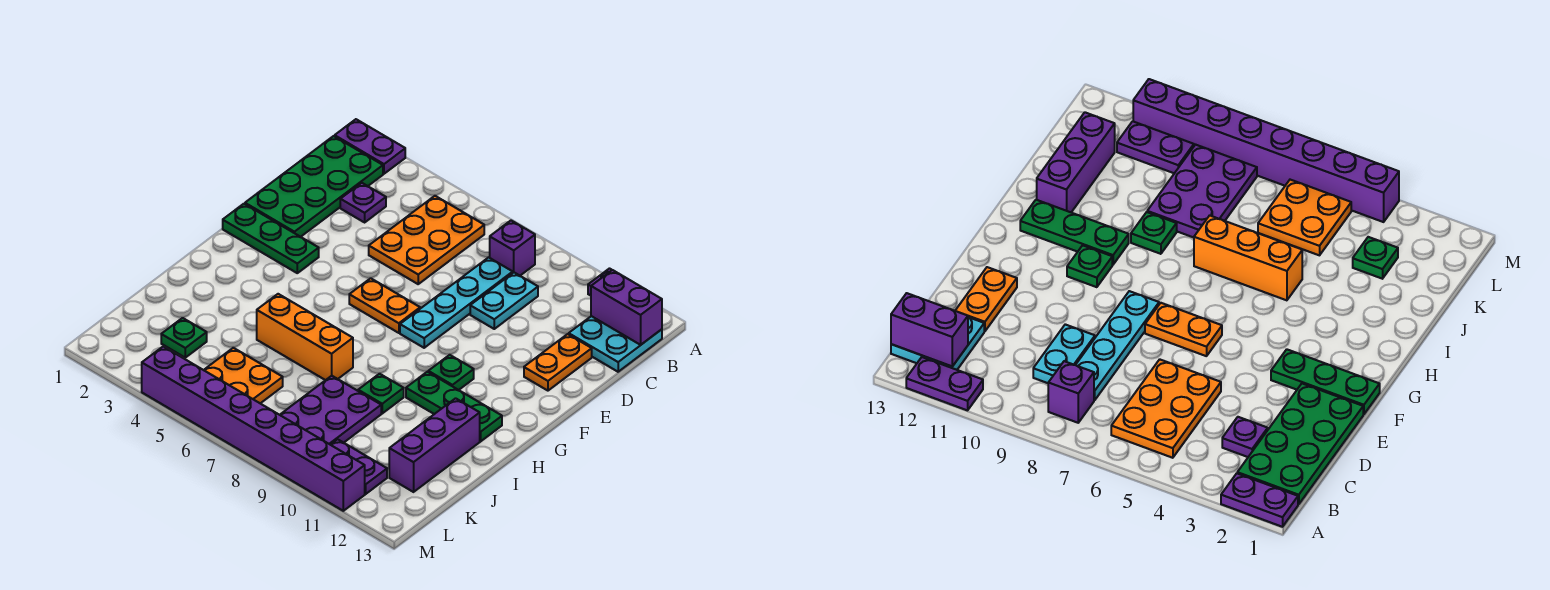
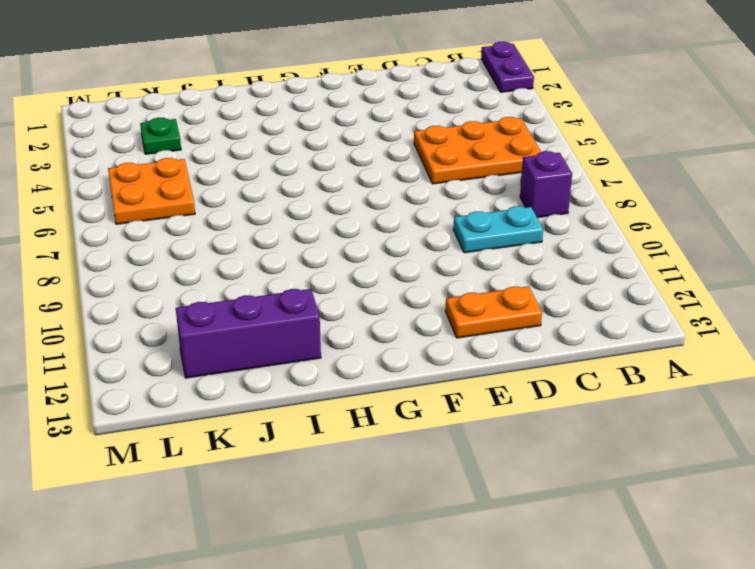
none -> purple plate A11:A12 level 1
none -> green plate B1:E2 level 1
none -> cyan plate B12:C13 level 1

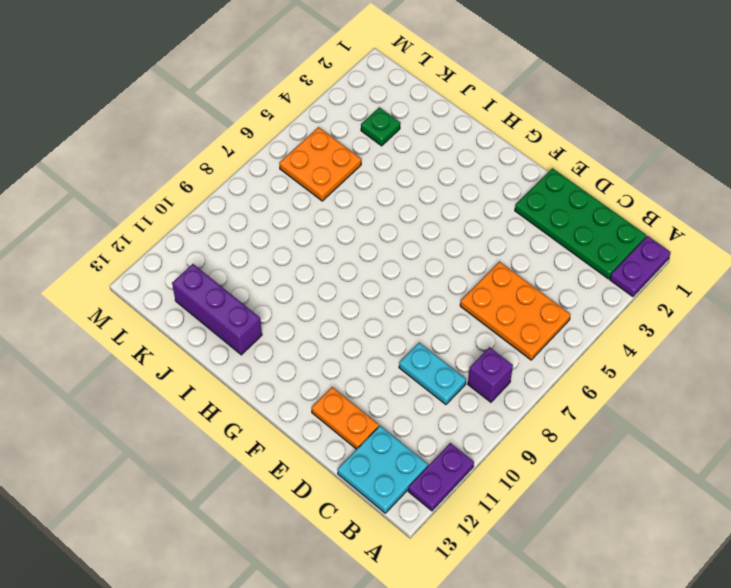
none -> purple plate C3 level 1
none -> cyan plate C8:F8 level 1
none -> green plate F1:F3 level 1

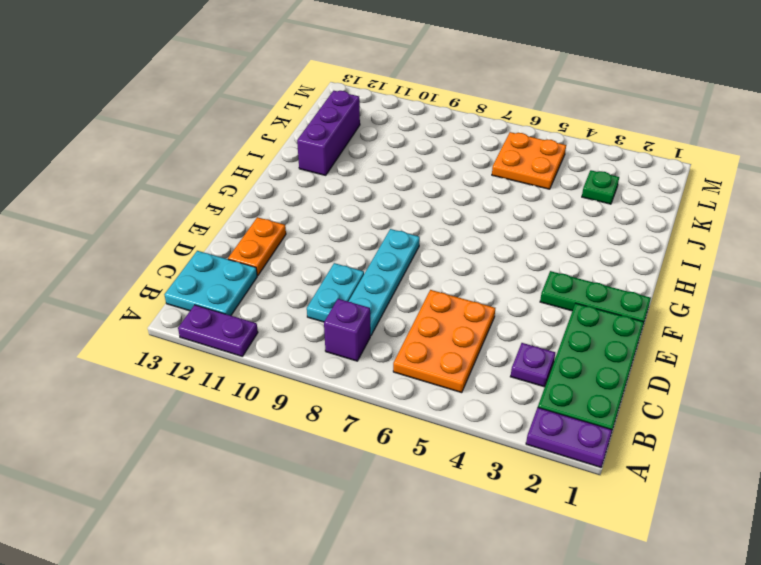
none -> orange plate F6:F7 level 1
none -> green plate G10 level 1
none -> green plate H10:H12 level 1

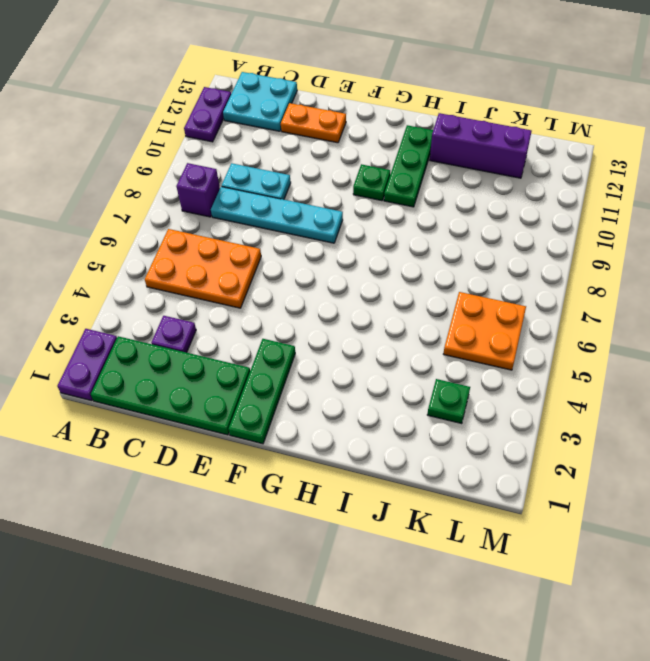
none -> orange plate F6:F7 level 1
none -> orange brick I5:I7 level 1
none -> green plate I9 level 1

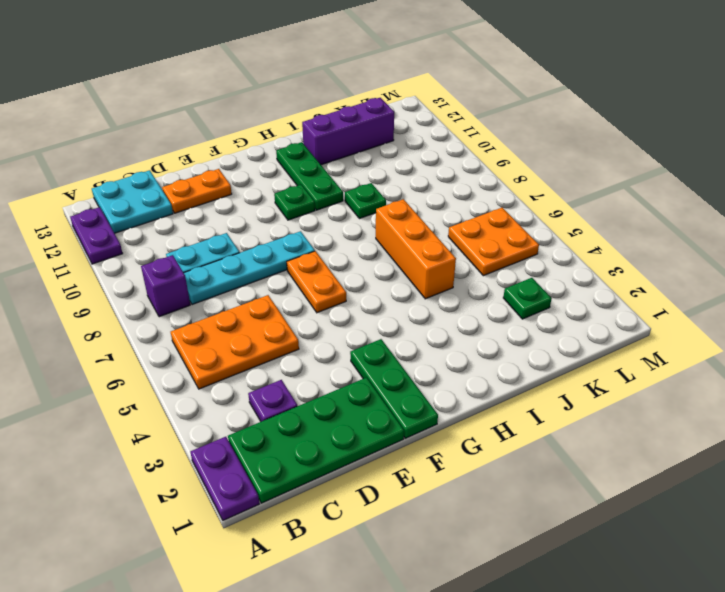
none -> purple plate J8:L9 level 1
none -> purple plate L10:L11 level 1
none -> purple brick M4:M11 level 1

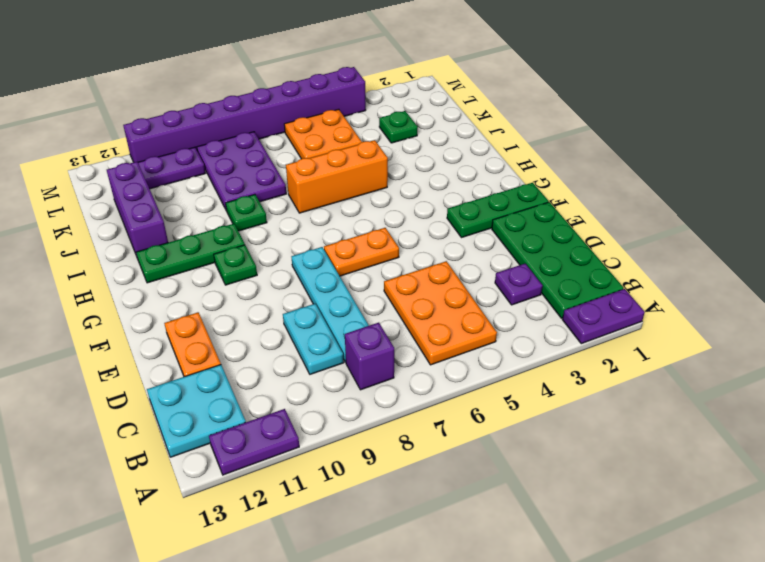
none -> purple brick B12:B13 level 2

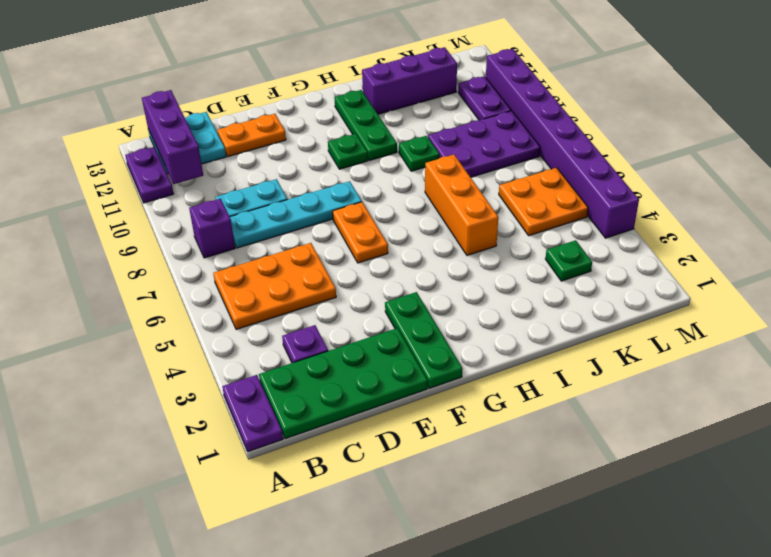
purple brick B11:B13 level 2 -> purple brick B12:B13 level 2

